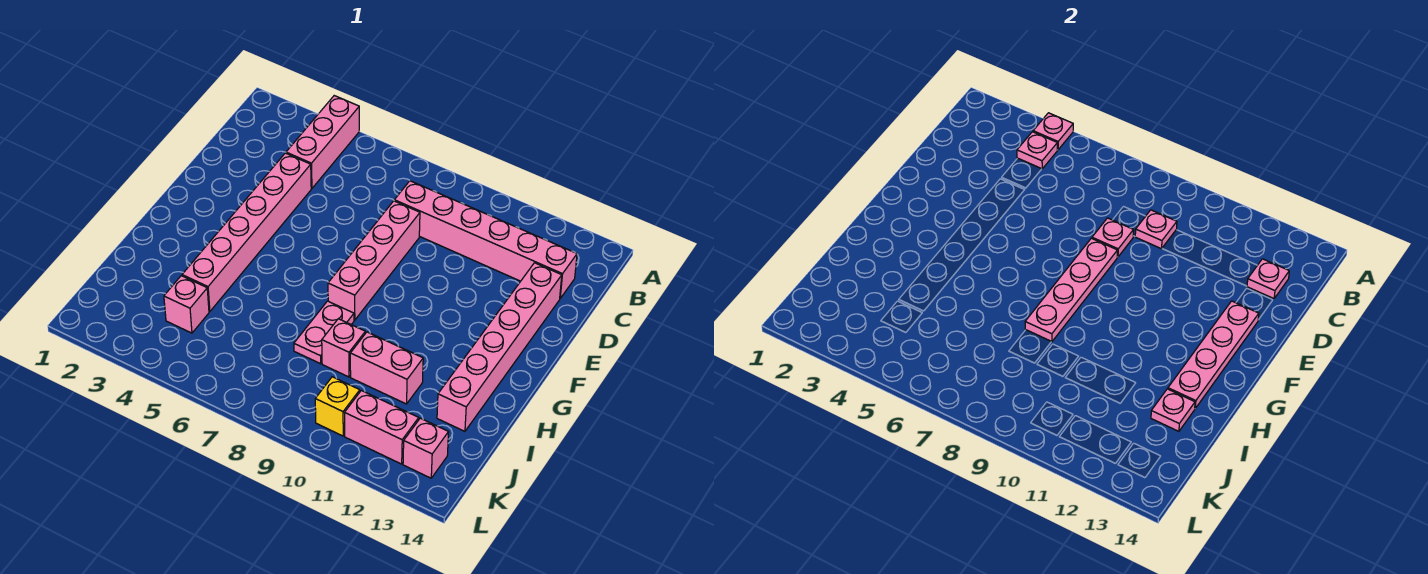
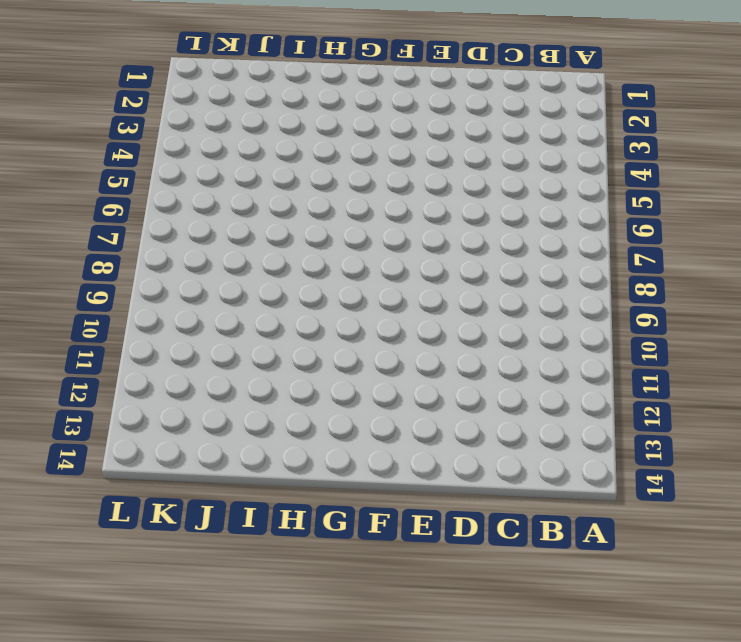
none -> pink brick A4:C4 level 1
none -> pink brick C8:C13 level 1
none -> pink brick D4:I4 level 1

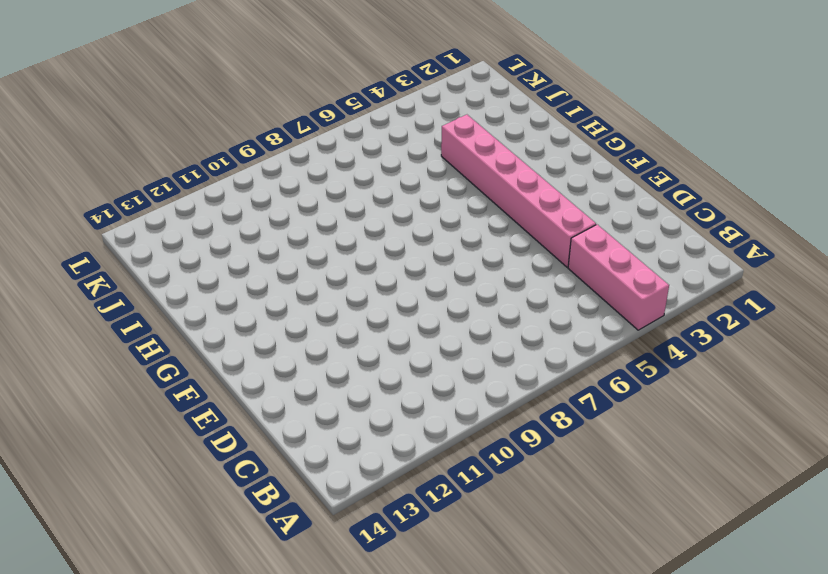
none -> pink brick C8:C13 level 1
none -> pink brick D8:G8 level 1
none -> pink brick D13:I13 level 1

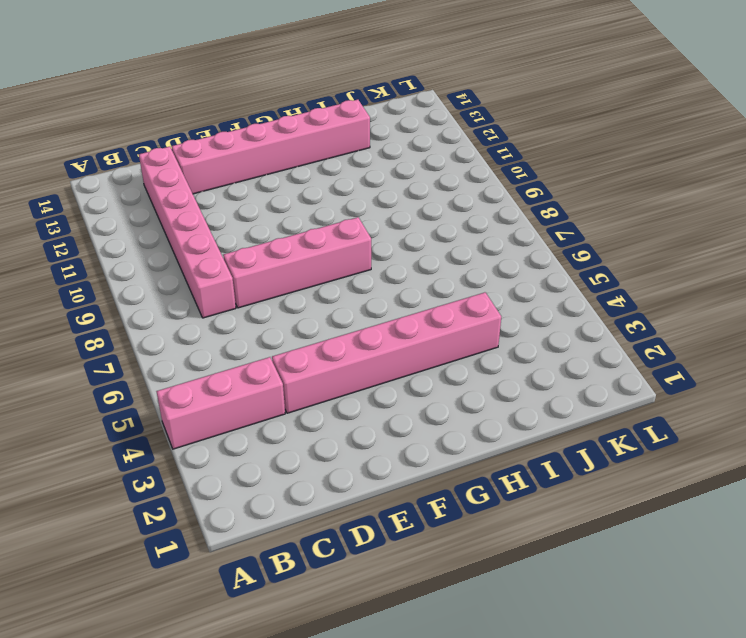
none -> pink plate H8:I8 level 1
none -> pink brick I9 level 1
none -> pink brick I10:I11 level 1

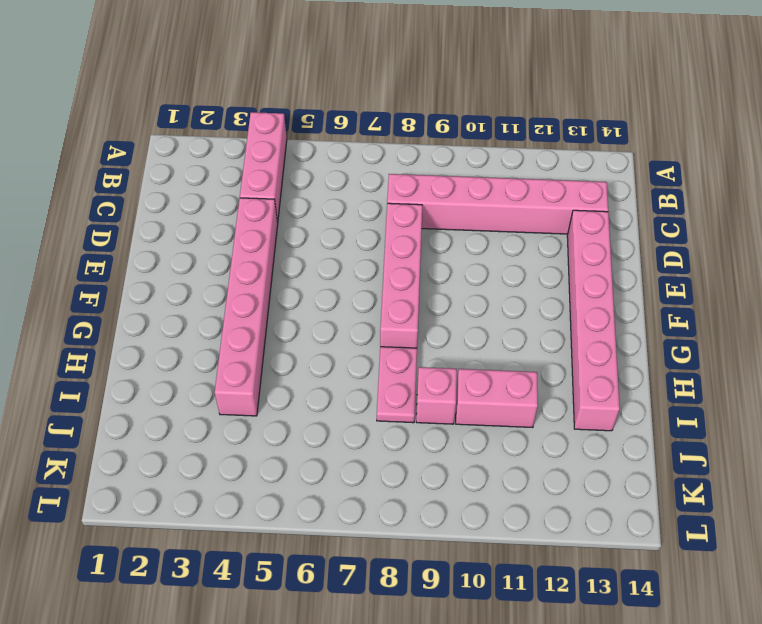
none -> pink brick J4 level 1
none -> yellow brick K10 level 1
none -> pink brick K11:K12 level 1

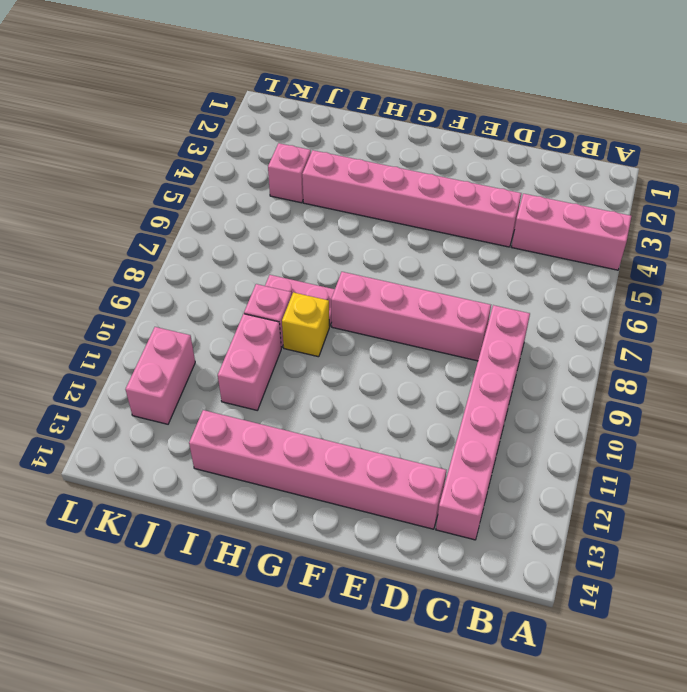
yellow brick H9 level 1 -> yellow brick K10 level 1
none -> pink brick K13 level 1
none -> pink plate A4 level 2
none -> pink plate B4 level 2

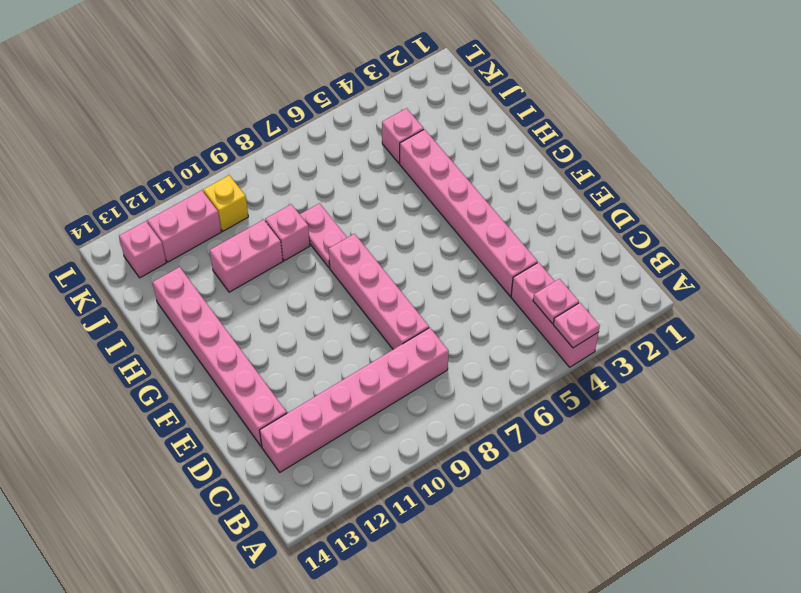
none -> pink plate C9 level 2
none -> pink plate C13 level 2
none -> pink plate D8 level 2

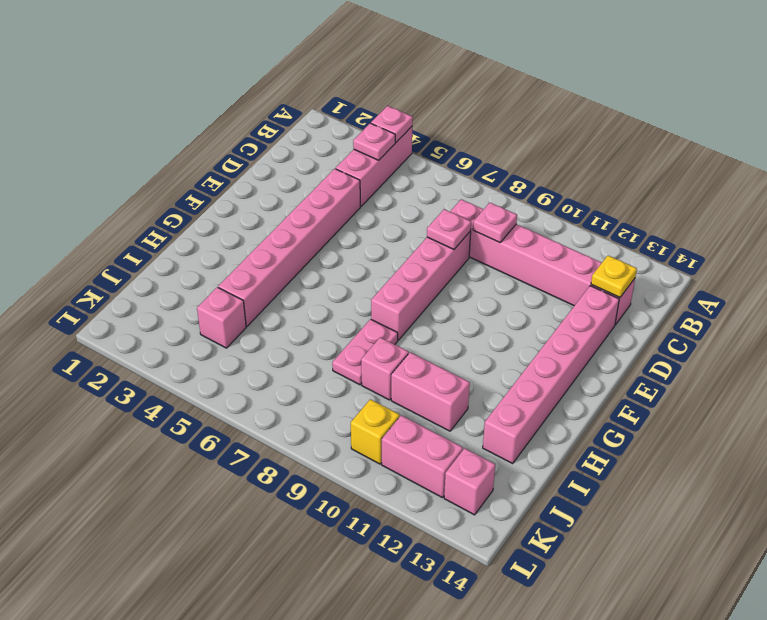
yellow plate C13 level 2 -> pink plate C13 level 2
none -> pink plate E8:H8 level 2
none -> pink plate E13:H13 level 2
none -> pink plate I13 level 2

